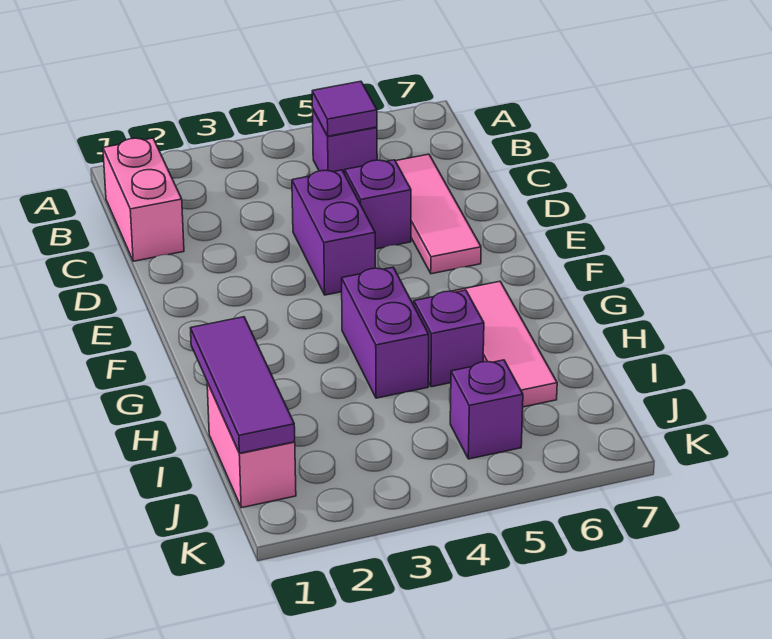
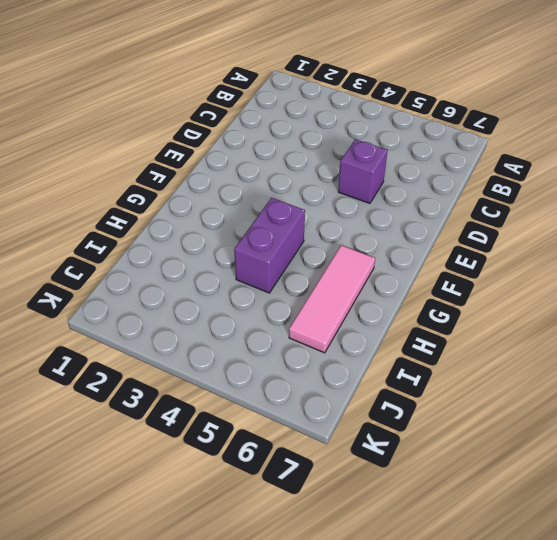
none -> pink brick B1:C1 level 1
none -> purple brick B5 level 1
none -> pink tile C6:E6 level 1

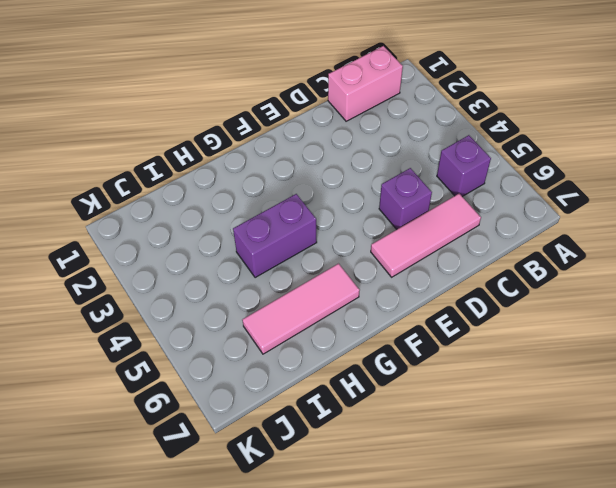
none -> purple brick D4:E4 level 1
none -> purple brick H5 level 1
none -> pink brick I1:J1 level 1

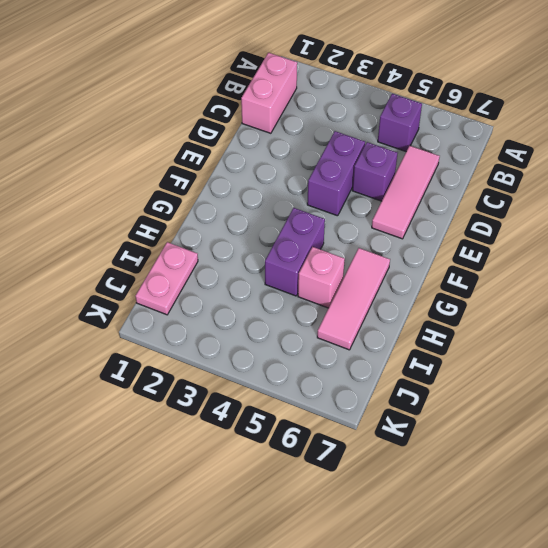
pink brick H5 level 1 -> purple brick H5 level 1
pink plate I1:J1 level 1 -> pink brick I1:J1 level 1
none -> purple brick J5 level 1
none -> purple tile B5 level 2
none -> purple tile H1:J1 level 2

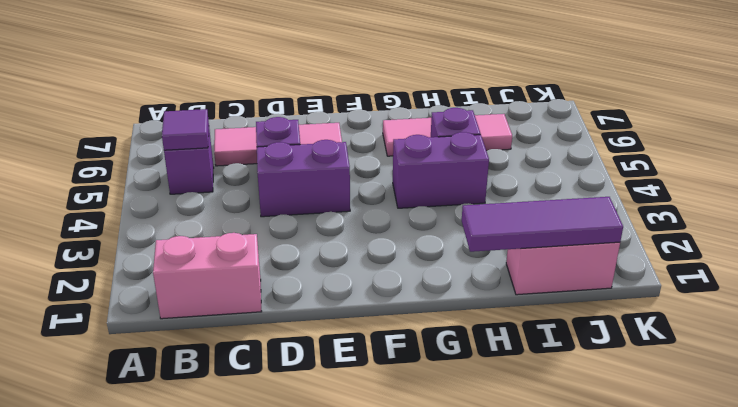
none -> purple brick J5 level 1

